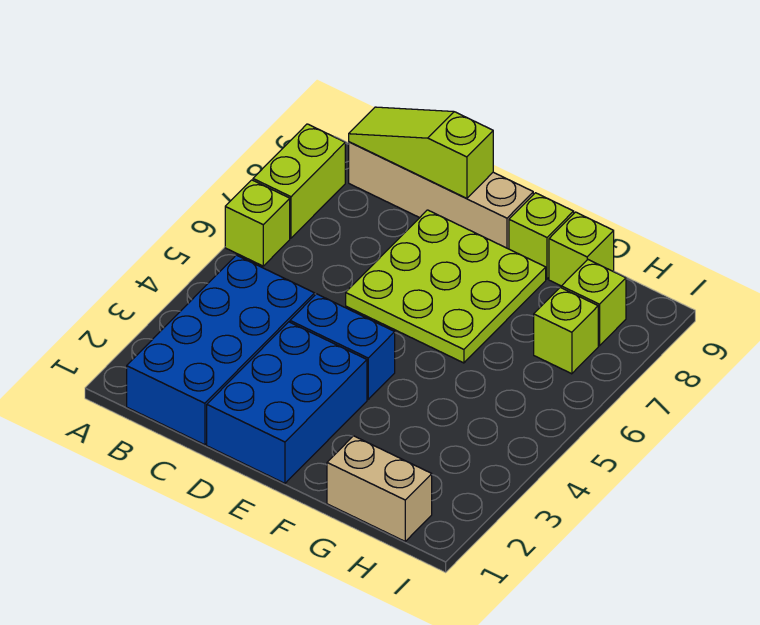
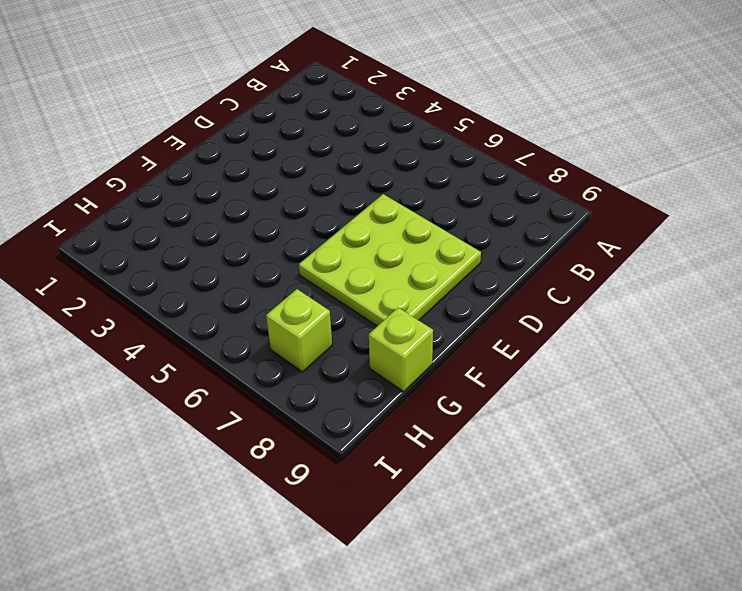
none -> lime brick A6 level 1
none -> lime brick A7:A8 level 1
none -> blue brick B1:C4 level 1

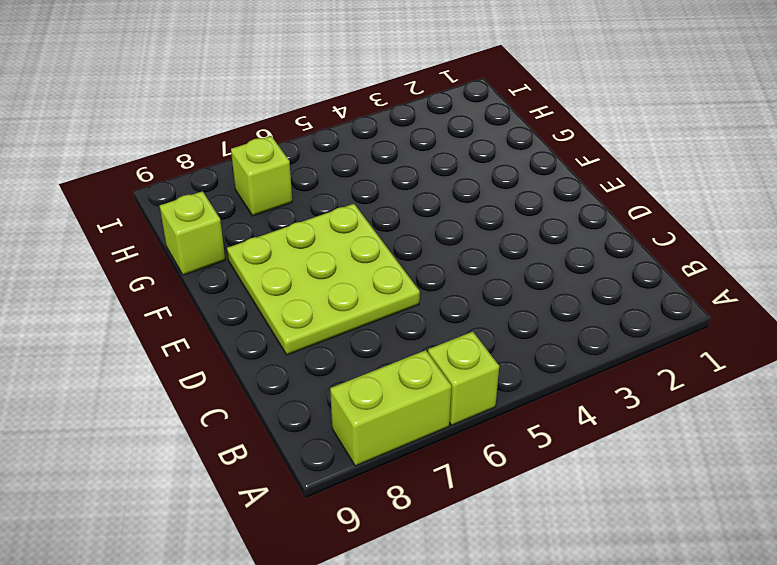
none -> blue brick B1:C4 level 1
none -> tan brick B9:E9 level 1
none -> blue brick D1:E3 level 1

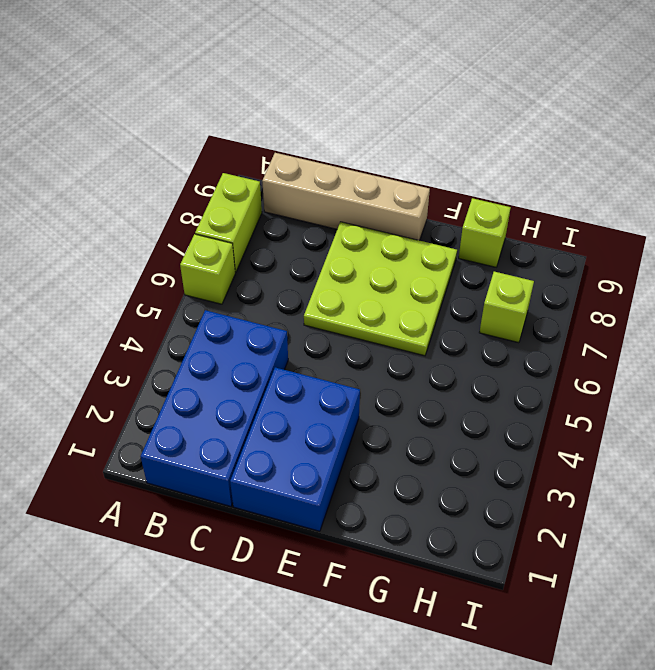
none -> blue brick D4:E4 level 1
none -> lime brick F9 level 1
none -> tan brick G1:H1 level 1

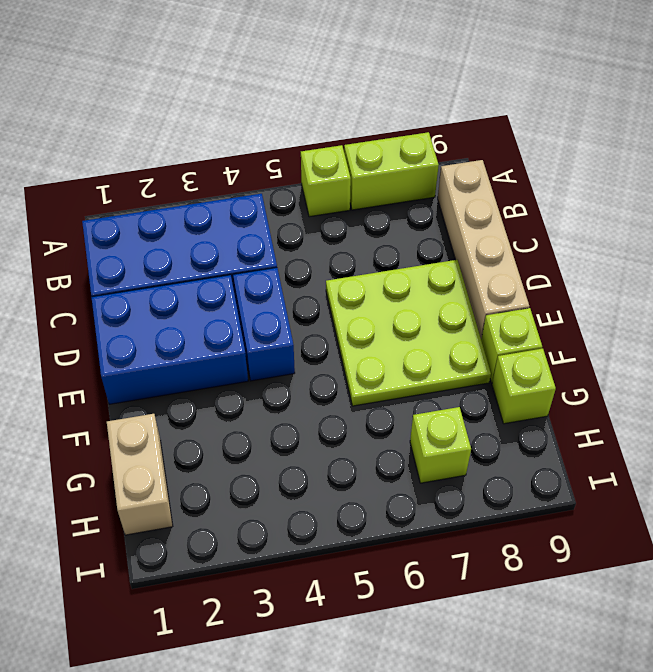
none -> lime brick H8 level 1
none -> lime slope B9:D9 level 2 top D

